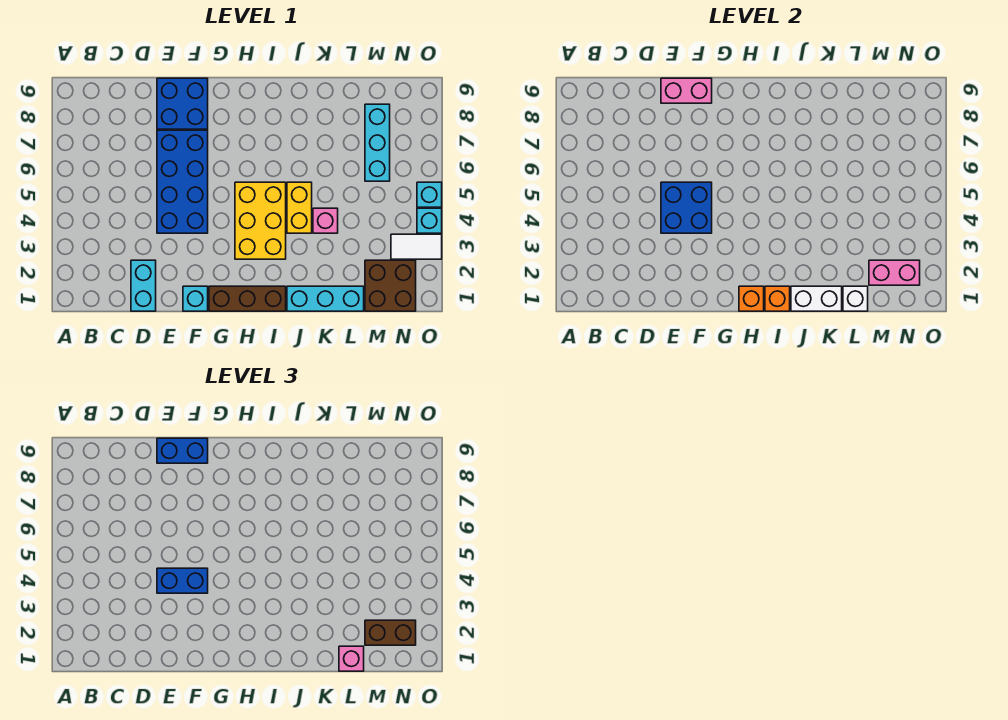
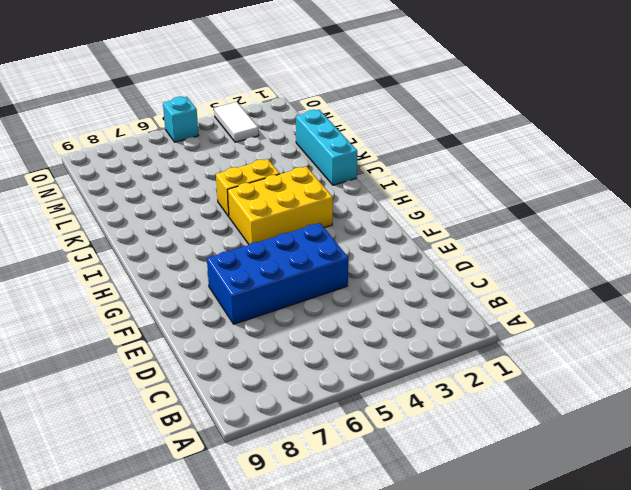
none -> cyan brick D1:D2 level 1
none -> blue brick E8:F9 level 1
none -> cyan brick F1 level 1

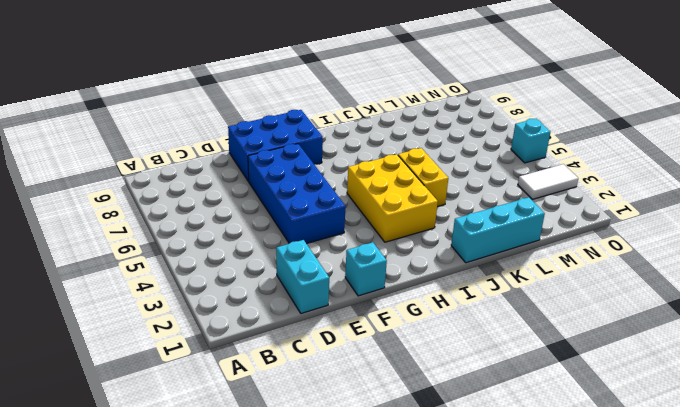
blue brick E8:G9 level 1 -> blue brick E8:F9 level 1
none -> brown brick G1:I1 level 1
none -> pink brick K4 level 1
none -> brown brick M1:N2 level 1

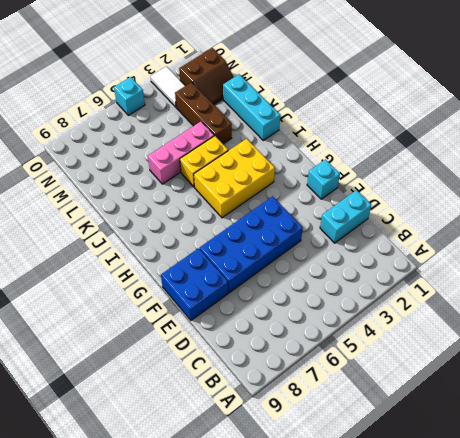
brown brick K3:M3 level 1 -> brown brick G1:I1 level 1
pink brick K4:K6 level 1 -> pink brick K4 level 1
brown slope M1:N2 level 1 top N -> brown brick M1:N2 level 1
none -> cyan brick M6:M8 level 1
none -> cyan brick O4 level 1
none -> blue brick E4:F5 level 2

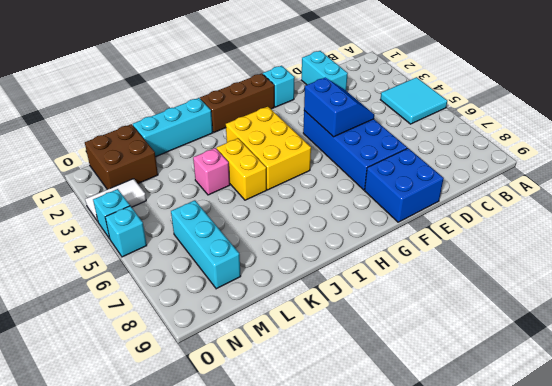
cyan tile A4:B5 level 1 -> none
blue slope E4:F5 level 2 top F -> blue brick E4:F5 level 2
none -> pink brick E9:F9 level 2
none -> orange brick H1 level 2
none -> orange brick I1 level 2

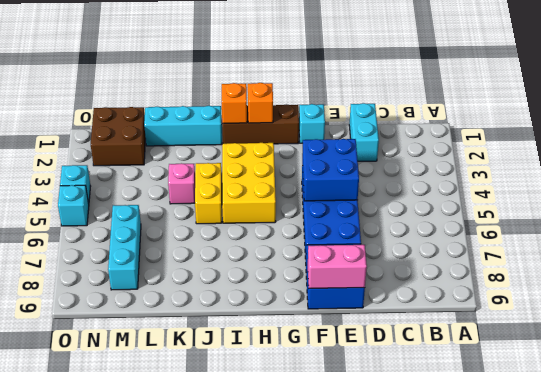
none -> white tile N3:O3 level 1
none -> white brick J1:K1 level 2
none -> white brick L1 level 2

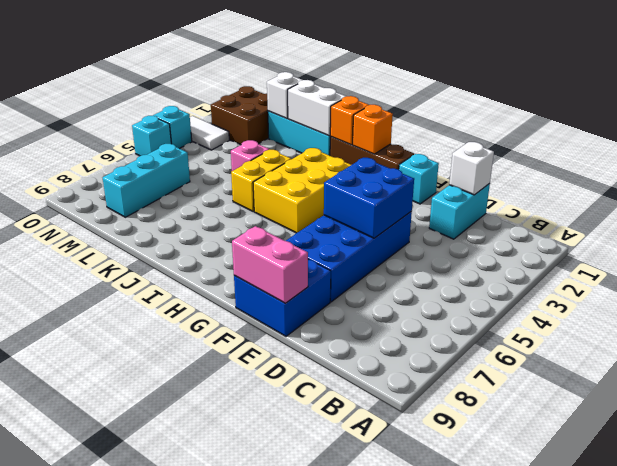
white brick D1 level 2 -> none
none -> pink brick M2:N2 level 2
none -> blue brick E4:F4 level 3
none -> blue brick E9:F9 level 3

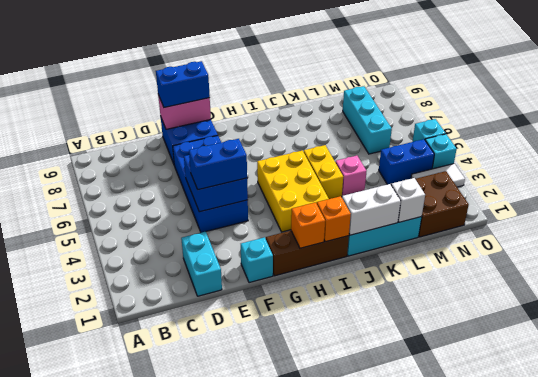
blue brick M4:N4 level 1 -> none
none -> pink brick M2:N2 level 2
none -> pink brick L1 level 3
none -> brown brick M2:N2 level 3

